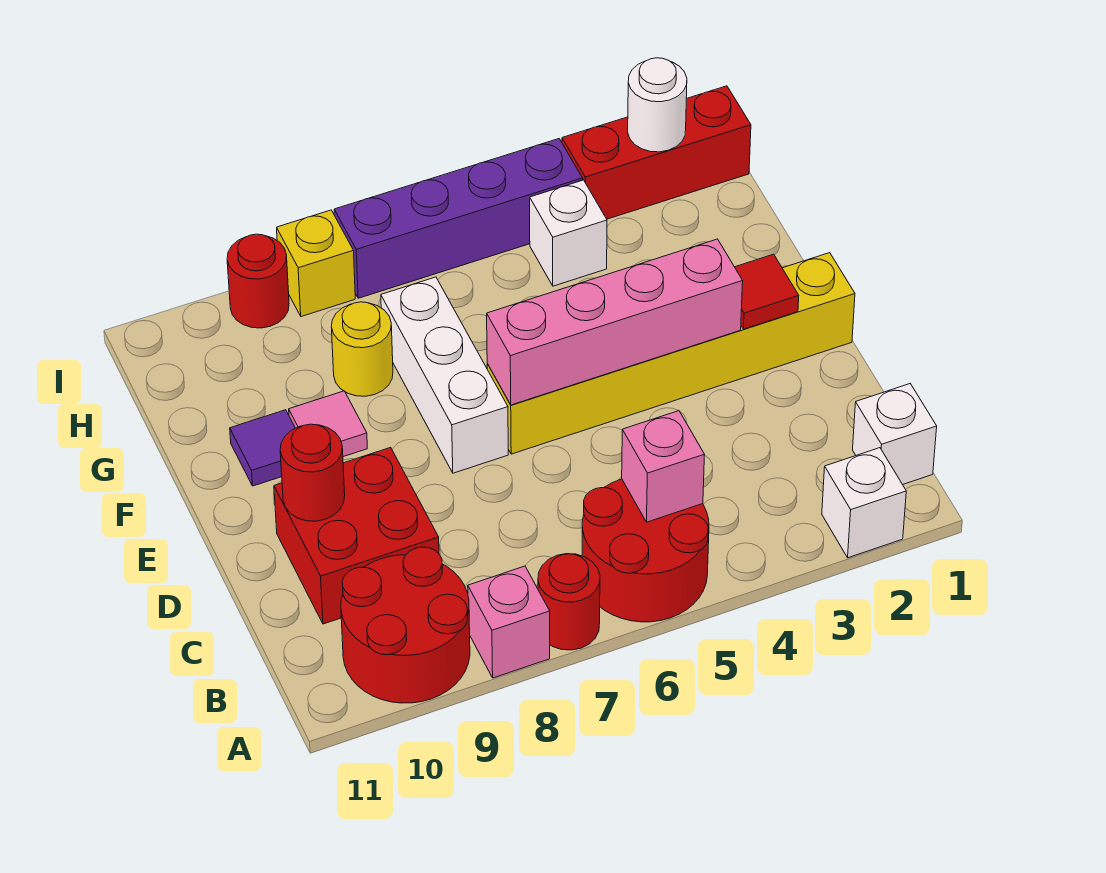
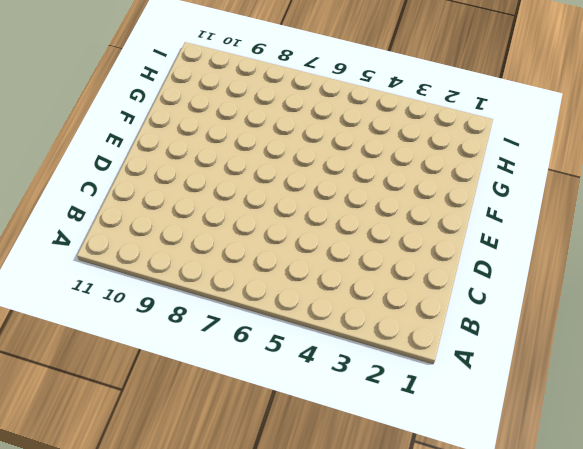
none -> white brick A2 level 1
none -> red round brick A5:B6 level 1
none -> red round brick A7 level 1

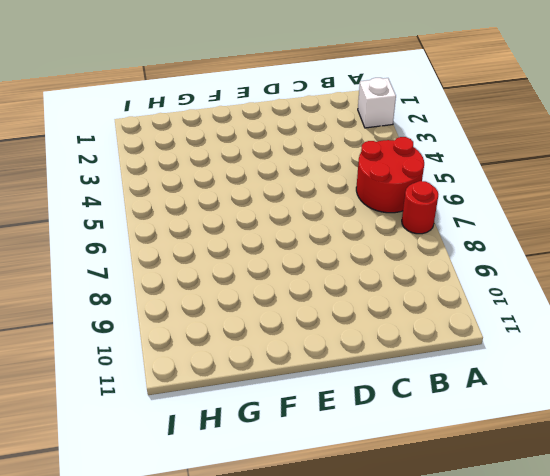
none -> pink brick A8 level 1
none -> red round brick A9:B10 level 1
none -> white brick B1 level 1

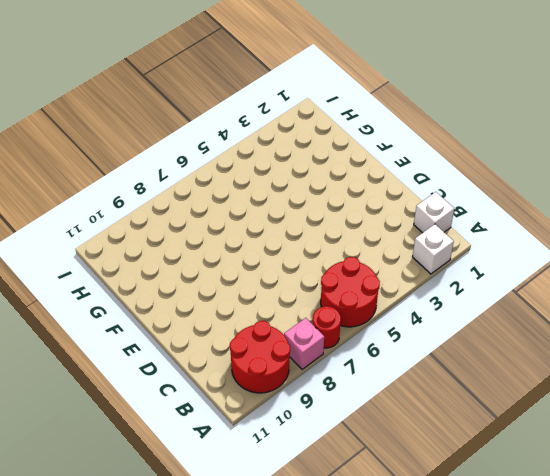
none -> red brick C9:D10 level 1
none -> yellow brick E1:E6 level 1
none -> white brick E7:G7 level 1

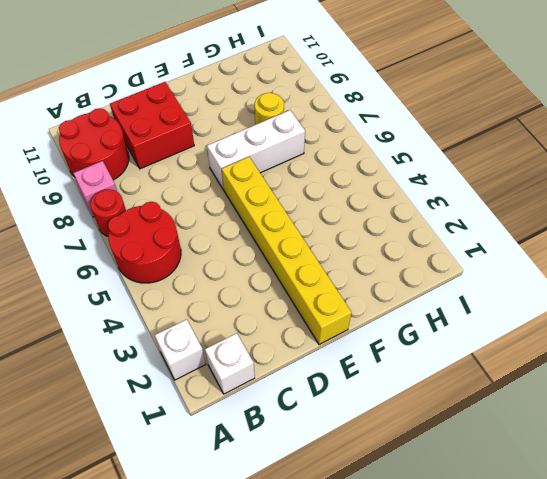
none -> pink tile F9 level 1
none -> purple tile F10 level 1
none -> white brick H4 level 1

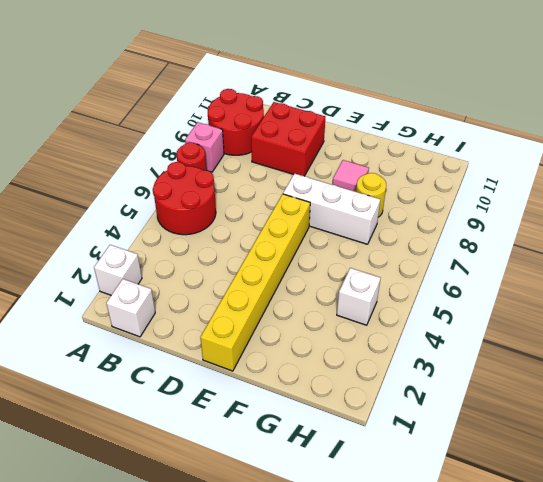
none -> purple tile F10 level 1
none -> red brick I1:I3 level 1
none -> purple brick I4:I7 level 1

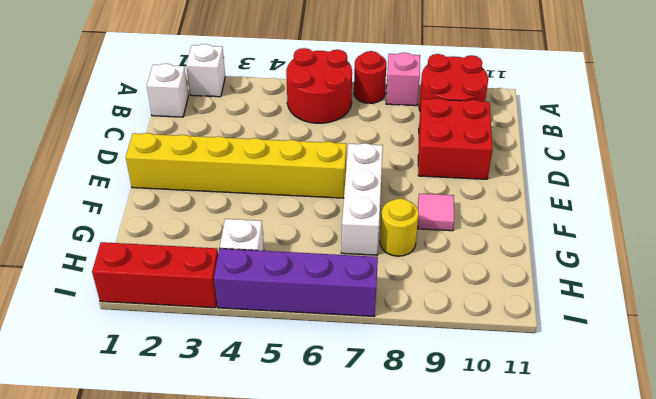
none -> purple tile F10 level 1
none -> yellow brick I8 level 1
none -> red round brick I9 level 1

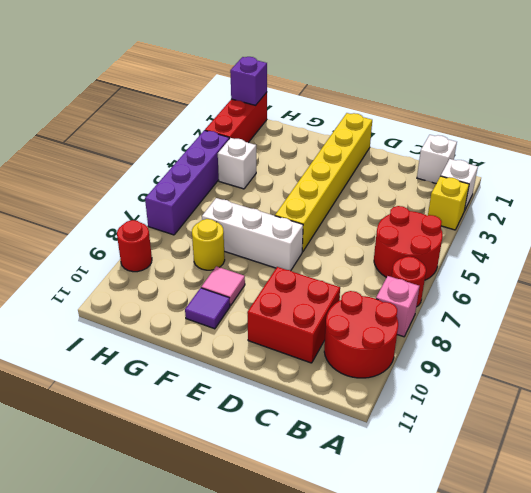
yellow brick A3 level 1 -> yellow brick I8 level 1
purple brick I1 level 2 -> none
none -> pink brick B5 level 2
none -> red round brick D10 level 2
none -> red tile E2 level 2

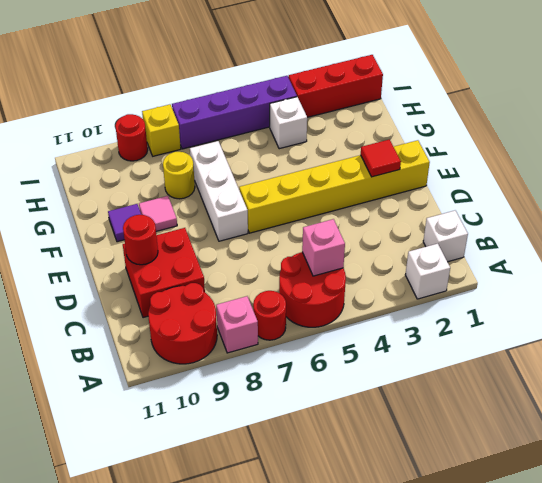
none -> pink brick E3:E6 level 2
none -> white round brick I2 level 2

